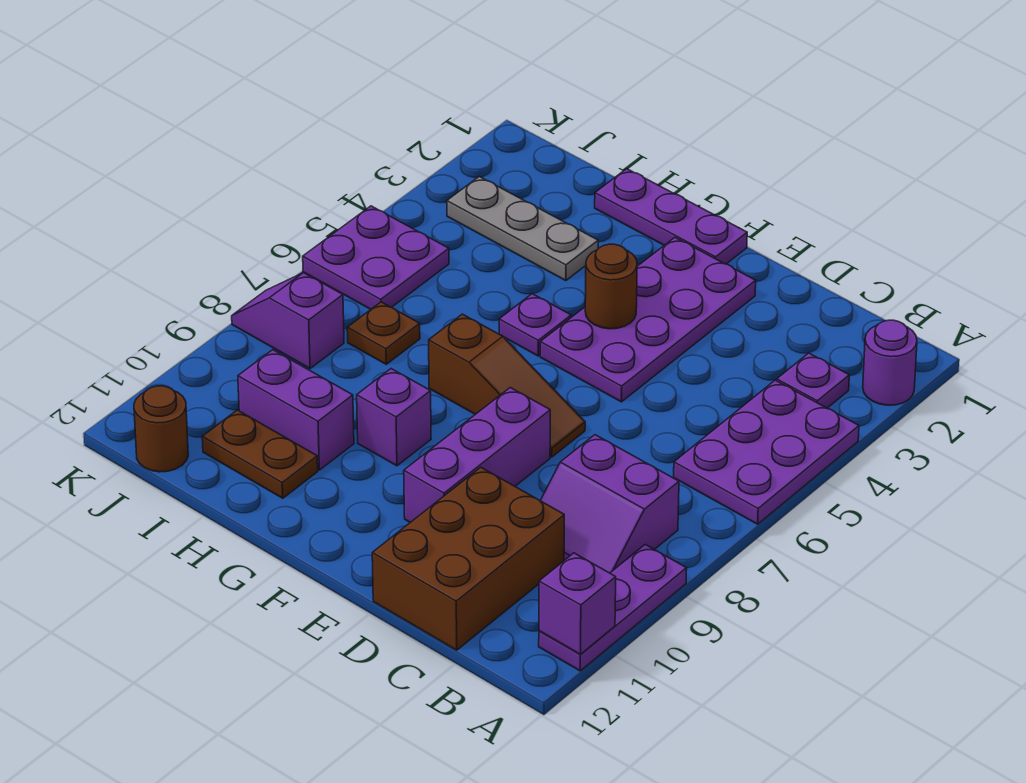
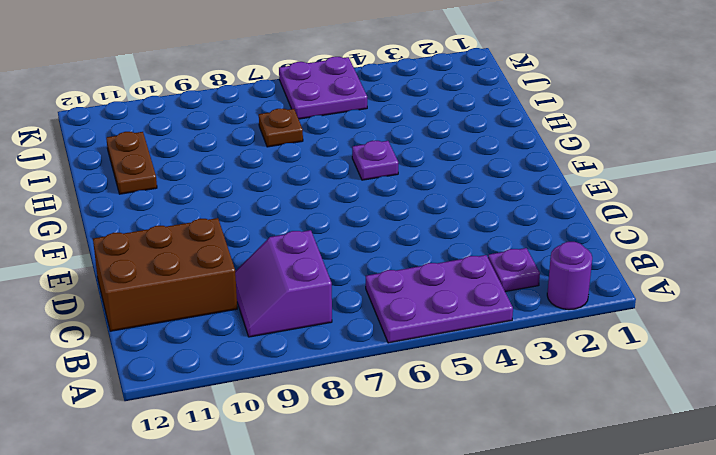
none -> purple plate A9:A11 level 1
none -> purple plate E2:F5 level 1
none -> brown slope E7:G7 level 1 top G

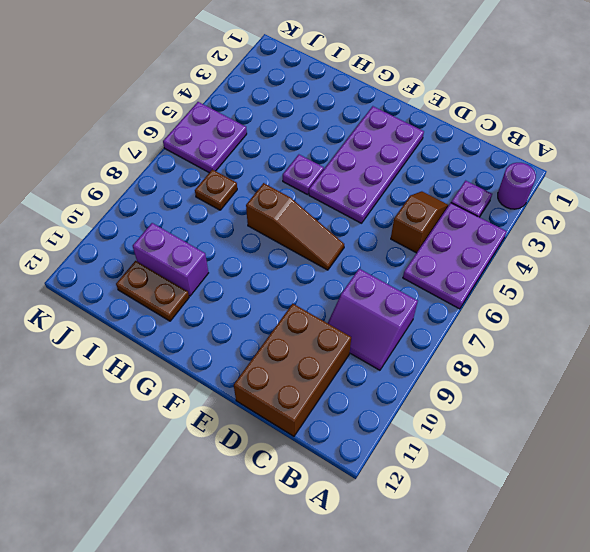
brown slope C4:C5 level 1 top 5 -> none
none -> purple plate A9:A11 level 1
none -> purple brick E8:E10 level 1
none -> purple plate F1:H1 level 1

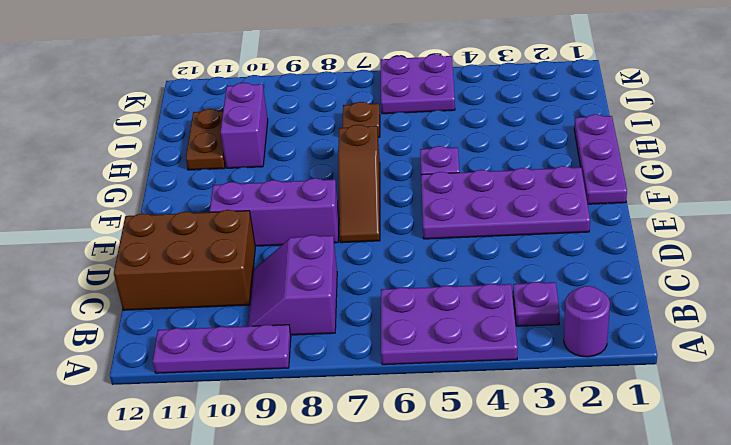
none -> purple brick G9 level 1
none -> grey plate H3:J3 level 1
none -> purple slope J8:K8 level 1 top J

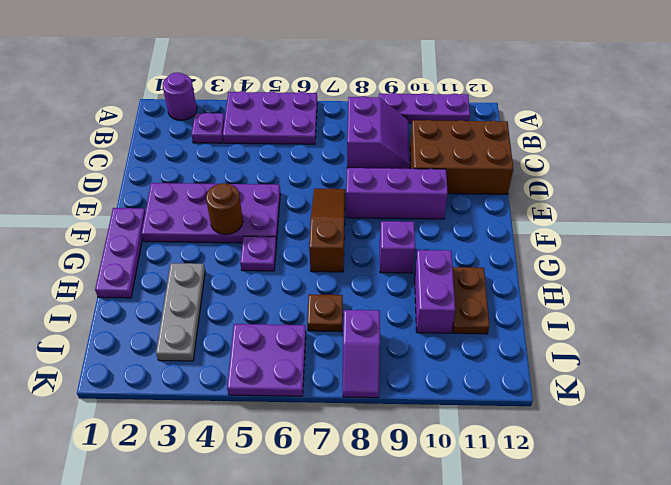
none -> brown round brick J12 level 1
none -> purple brick A11 level 2

